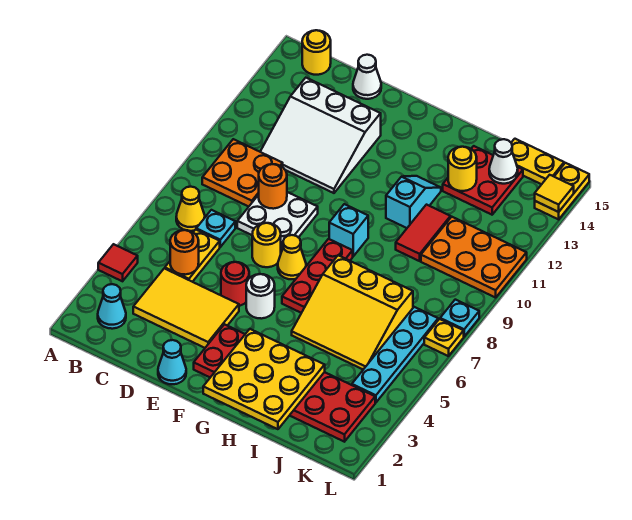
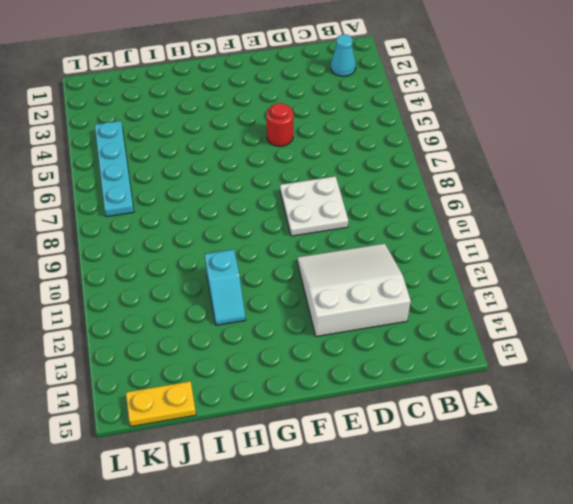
none -> red tile A4 level 1
none -> yellow cone B7 level 1
none -> orange plate B9:C10 level 1
none -> yellow round brick B15 level 1

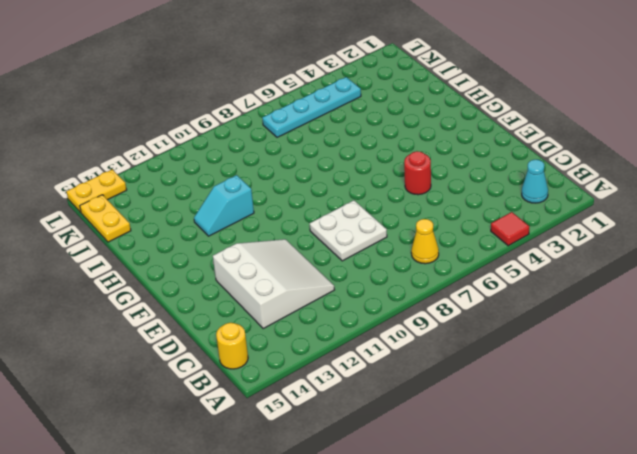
none -> orange plate B9:C10 level 1
none -> yellow tile C3:E4 level 1
none -> yellow plate C5:C6 level 1
none -> cyan plate C7 level 1

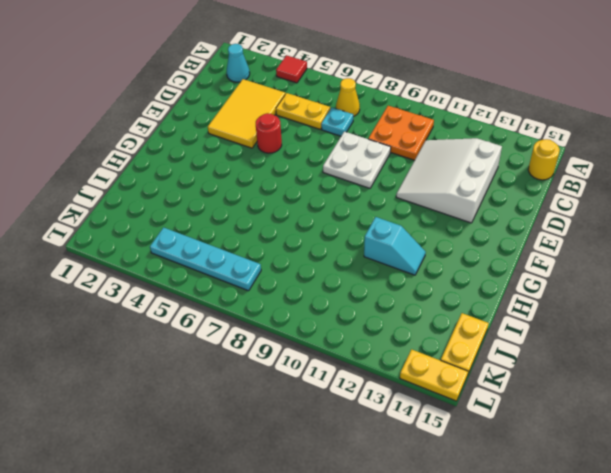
none -> white cone D15 level 1
none -> cyan cone E1 level 1
none -> yellow round brick E7 level 1
none -> red plate F2:K3 level 1

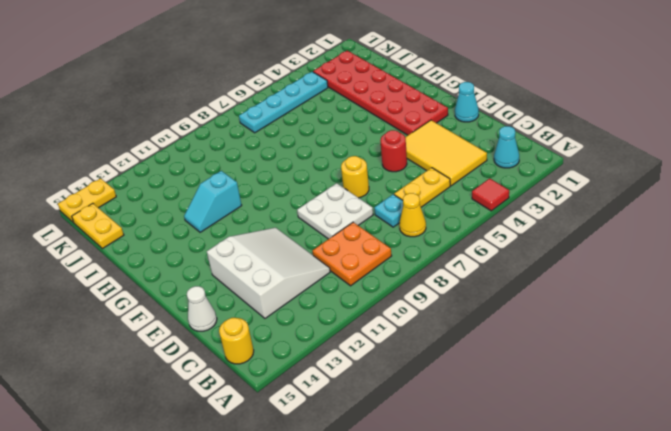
none -> white round brick F5 level 1
none -> yellow cone F7 level 1
none -> red plate G6:G8 level 1
none -> cyan brick G9 level 1

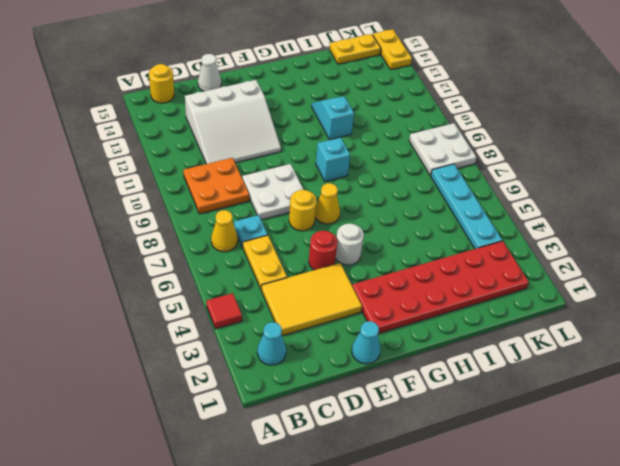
white plate K8:L9 level 1 -> cyan plate L8 level 1
none -> red plate G6:G8 level 1
none -> yellow slope H5:J7 level 1 top 7
none -> red tile I10:I11 level 1
none -> red plate I13:J14 level 1

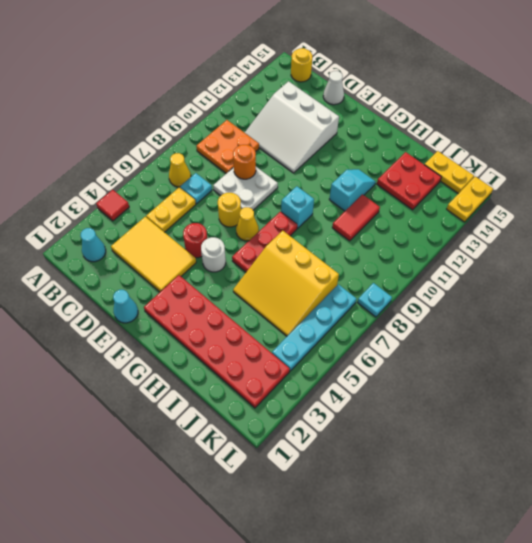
none -> orange plate J10:L11 level 1
none -> yellow plate L7 level 1
none -> orange round brick C5 level 2
none -> yellow plate G1:I3 level 2

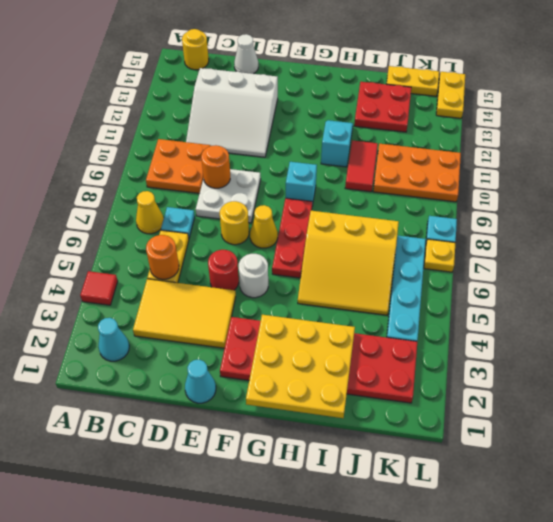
none -> yellow round brick I13 level 2
none -> white cone J14 level 2
none -> yellow tile L14 level 2

